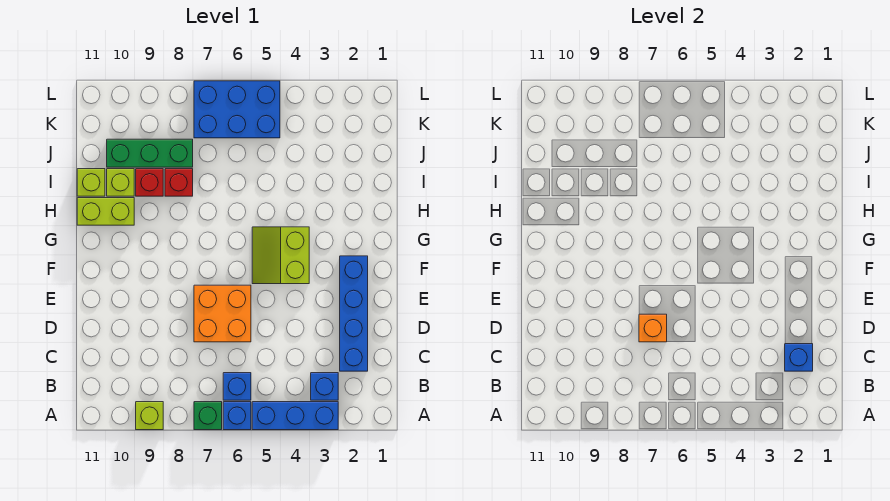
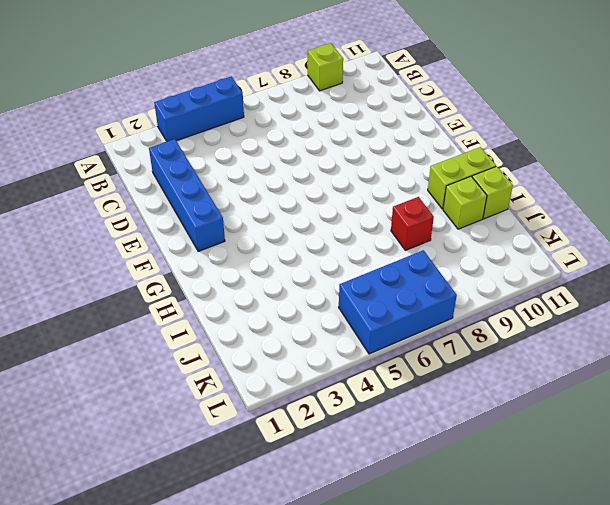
none -> blue brick A6 level 1
none -> green brick A7 level 1
none -> blue brick B3 level 1

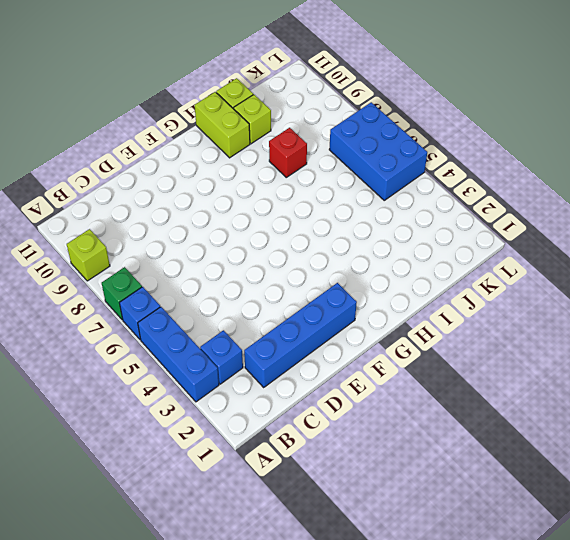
none -> blue brick B6 level 1
none -> orange brick D6:E7 level 1
none -> lime slope F4:G5 level 1 top 4

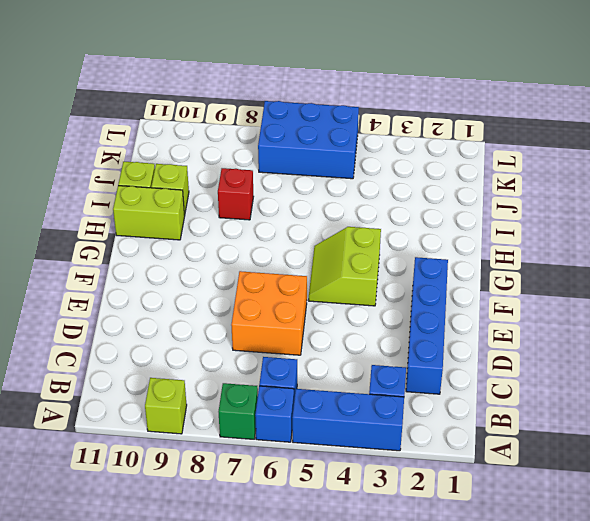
none -> red brick I9 level 1
none -> green brick J8:J10 level 1
none -> blue brick C2 level 2

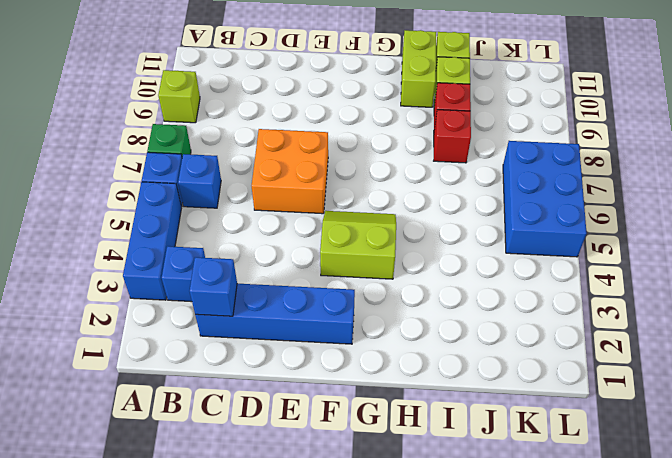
none -> green brick J8:J10 level 1
none -> orange brick D7 level 2

